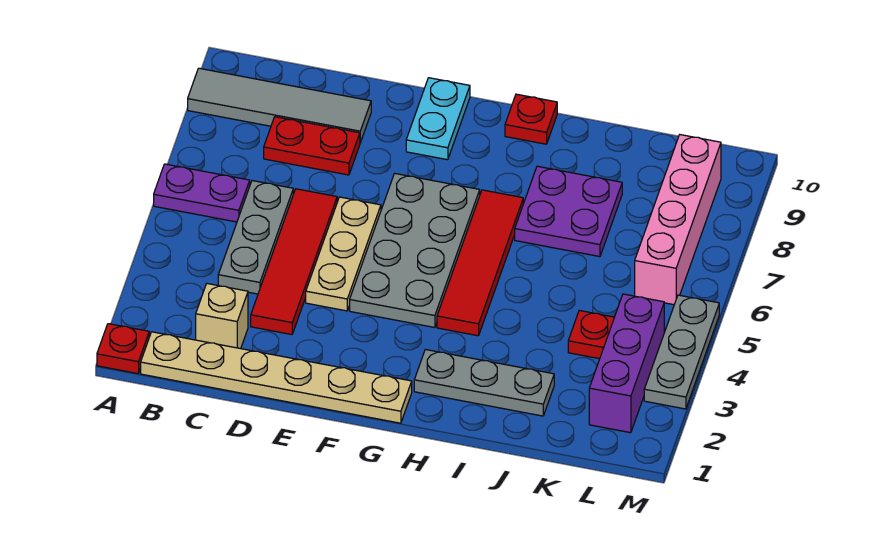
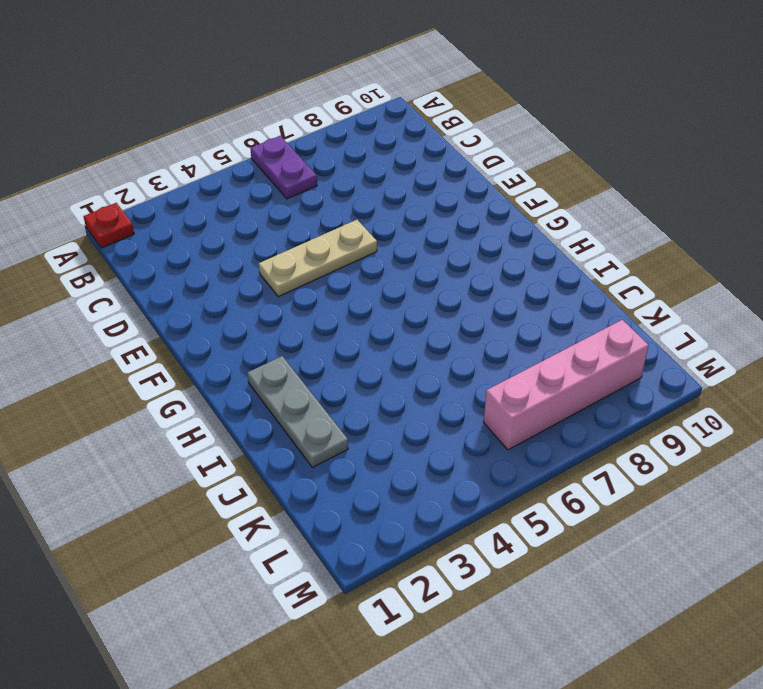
none -> grey tile A9:D9 level 1
none -> tan plate B1:G1 level 1
none -> tan brick C2 level 1

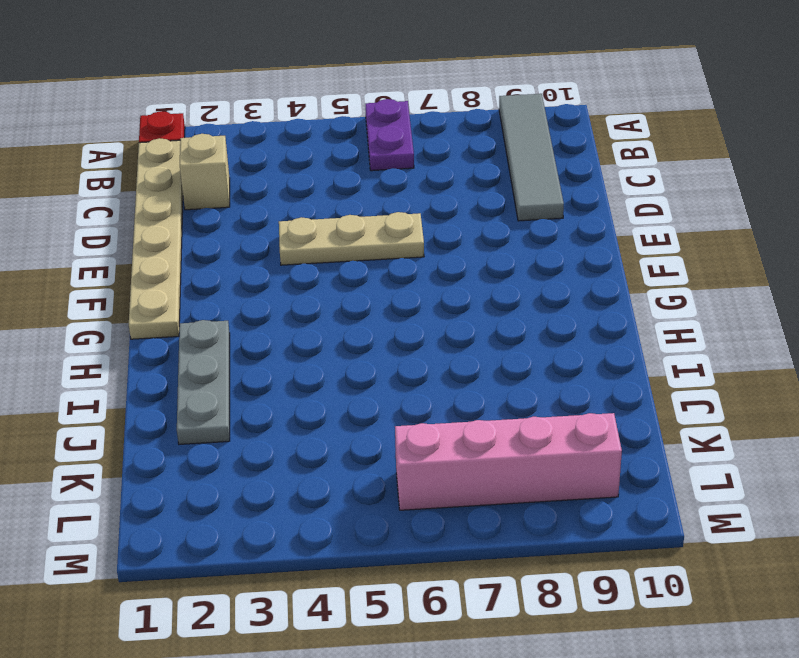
none -> grey plate C4:C6 level 1
none -> red plate C8:D8 level 1
none -> red tile D3:D6 level 1

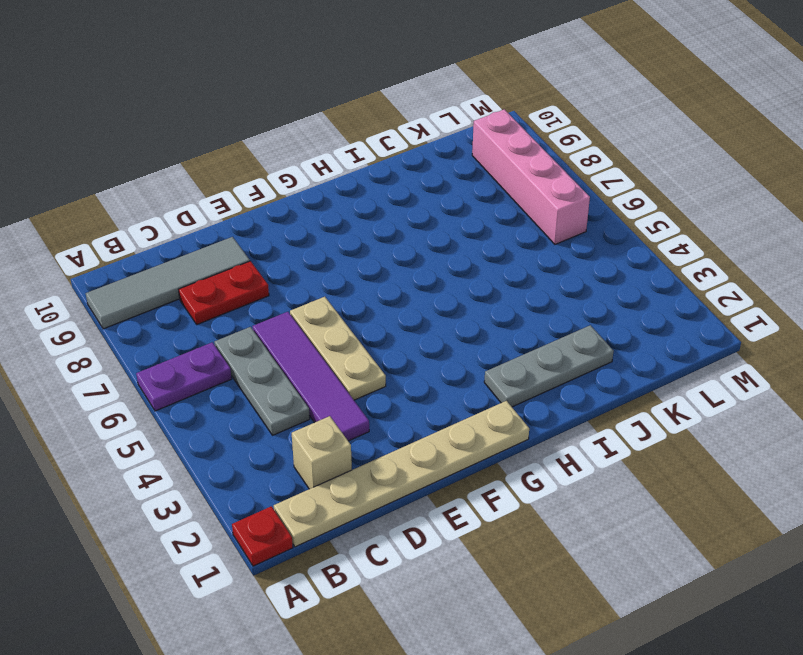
purple tile D3:D6 level 1 -> red tile D3:D6 level 1
none -> grey plate F4:G7 level 1
none -> cyan plate F9:F10 level 1
none -> red tile H4:H7 level 1

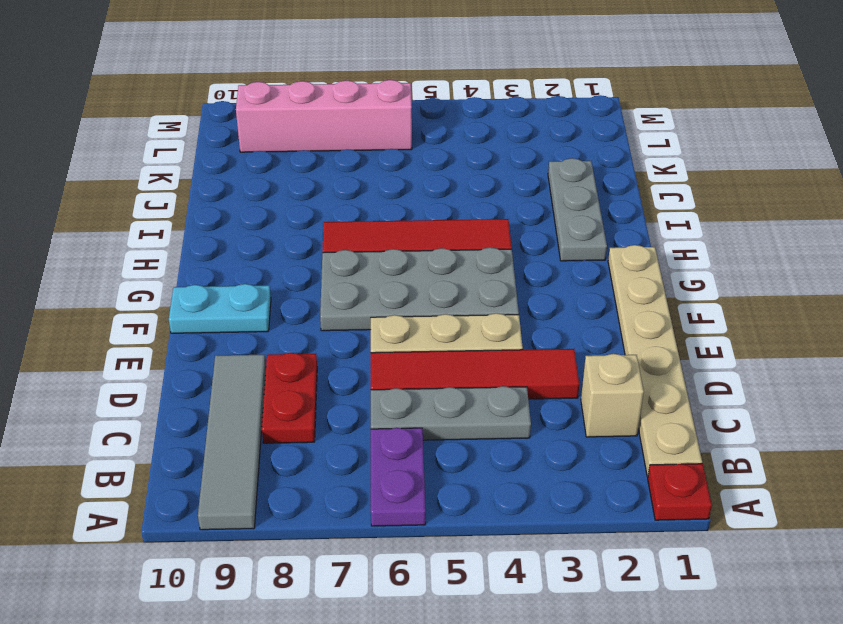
none -> red plate H10 level 1
none -> purple plate I7:J8 level 1
none -> red plate K4 level 1

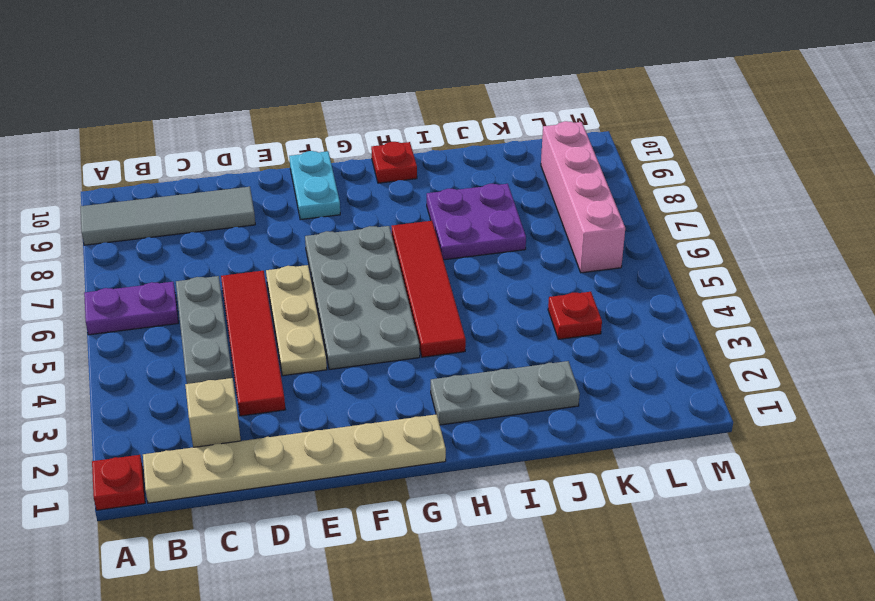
none -> red plate C8:D8 level 1
none -> purple brick L2:L4 level 1
none -> grey plate M3:M5 level 1

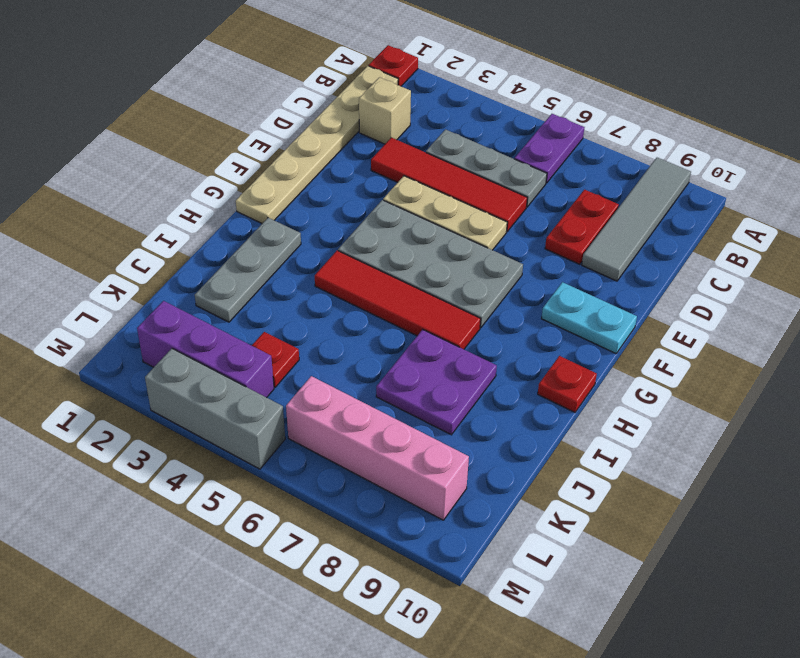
grey brick M3:M5 level 1 -> grey plate M3:M5 level 1

